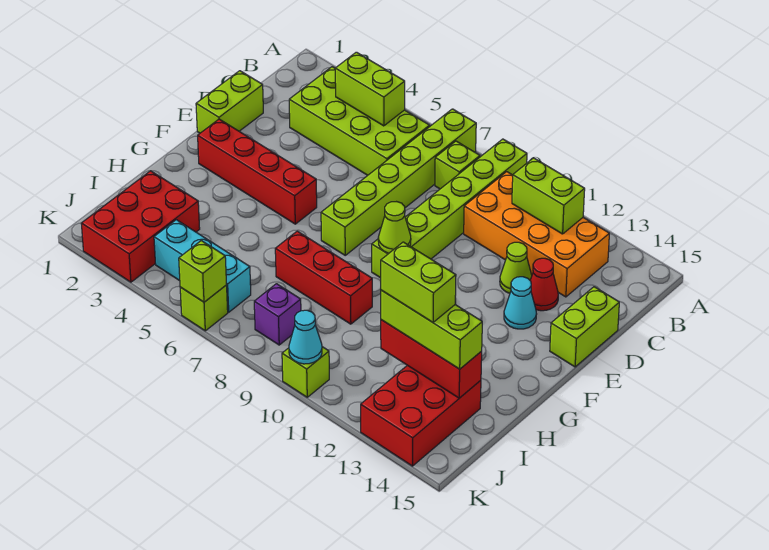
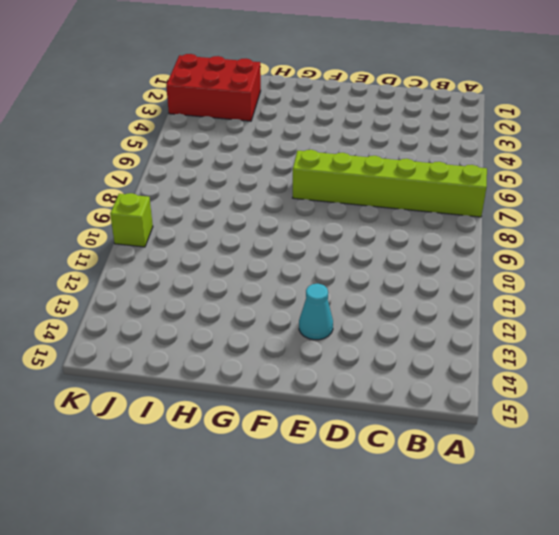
none -> lime brick A9:F9 level 1
none -> lime brick B3:C6 level 1
none -> lime brick B8 level 1

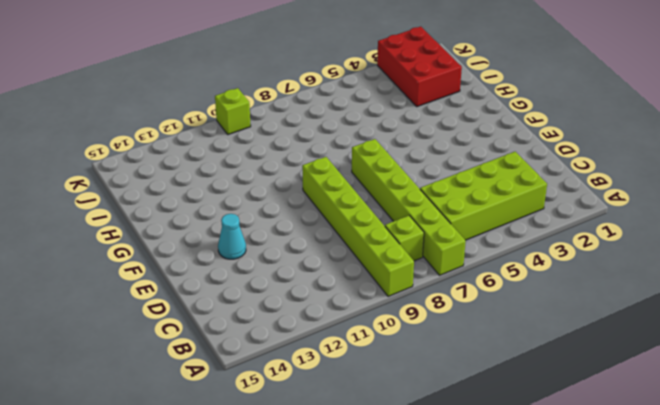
none -> orange brick B10:C13 level 1
none -> lime brick D1:E1 level 1
none -> lime cone D12 level 1

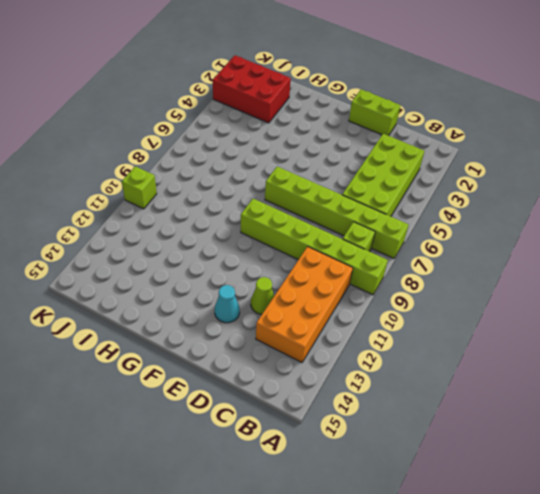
none -> red cone D13 level 1
none -> lime brick D15:E15 level 1
none -> red brick F2:F5 level 1

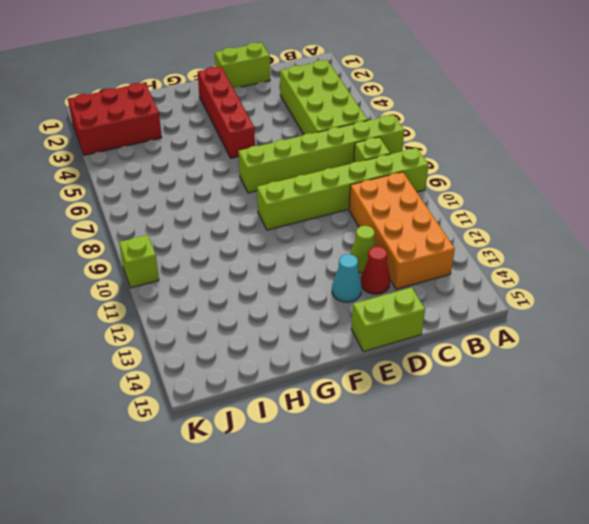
none -> red brick H7:H9 level 1
none -> red brick I13:K14 level 1
none -> cyan brick J4:J6 level 1

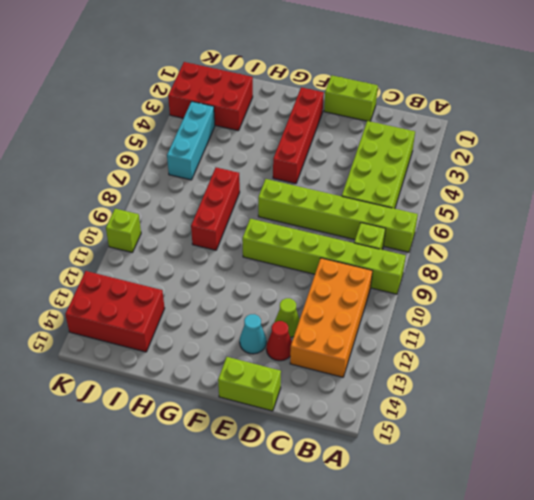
none -> purple brick J8 level 1
none -> lime brick K6 level 1
none -> lime brick B4:B5 level 2

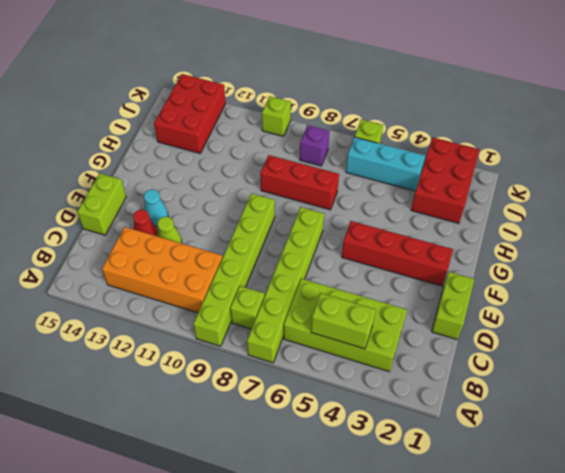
none -> lime brick B11:B12 level 2
none -> lime cone F9 level 2
none -> red brick I12:I14 level 2

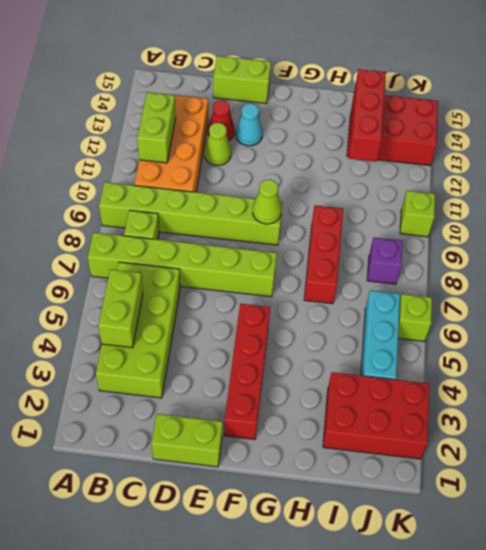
none -> lime brick K6 level 2
none -> cyan cone K10 level 2
none -> lime brick I12:I14 level 3

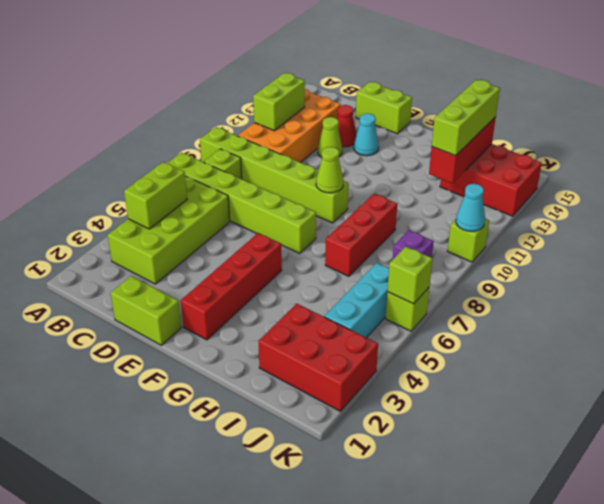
none -> lime brick I12:I13 level 4

